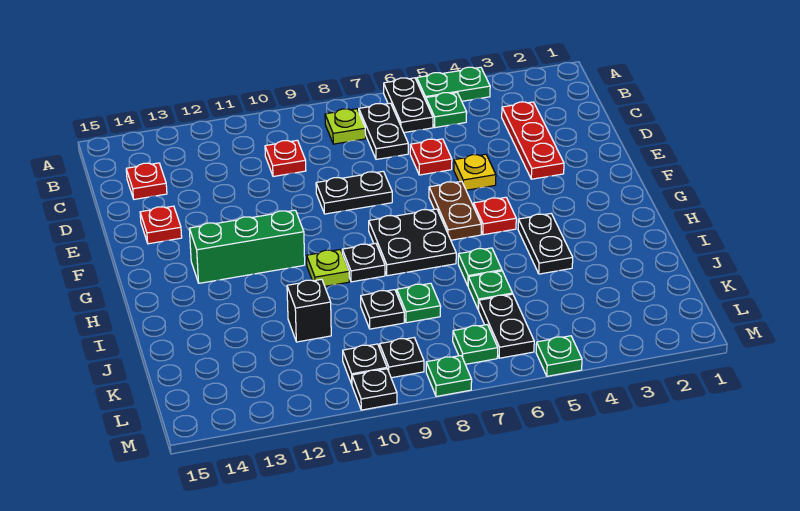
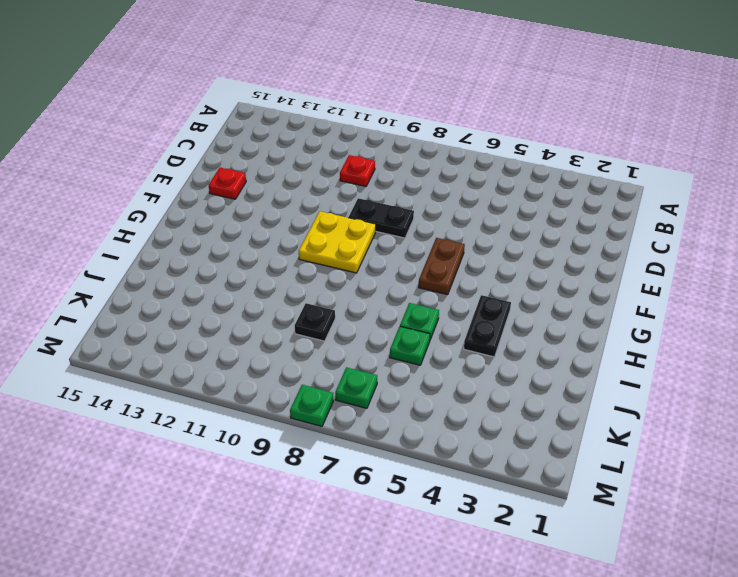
yellow plate F9:G10 level 1 -> none
none -> green plate A4:A5 level 1
none -> black plate A6:B6 level 1
none -> green plate B5 level 1
none -> black plate B7:C7 level 1

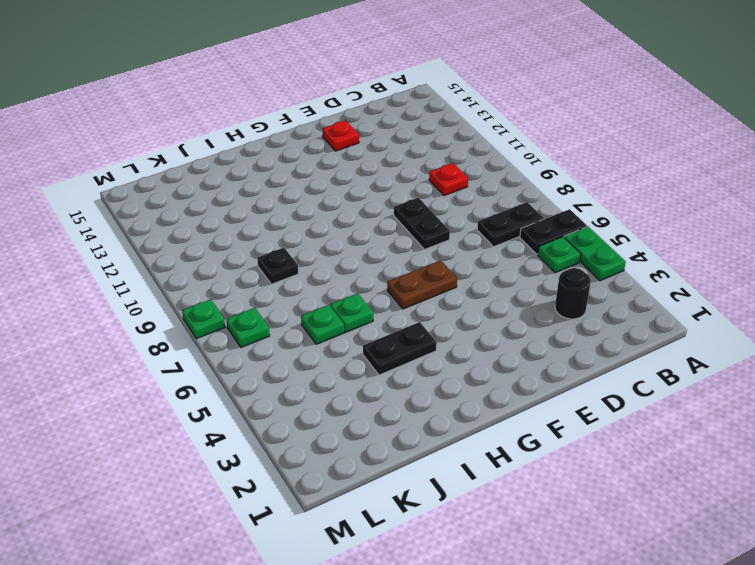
black round brick C3 level 1 -> red plate C3:E3 level 1
none -> lime plate B8 level 1
none -> red plate C14 level 1
none -> red plate D6 level 1
none -> yellow plate E5 level 1

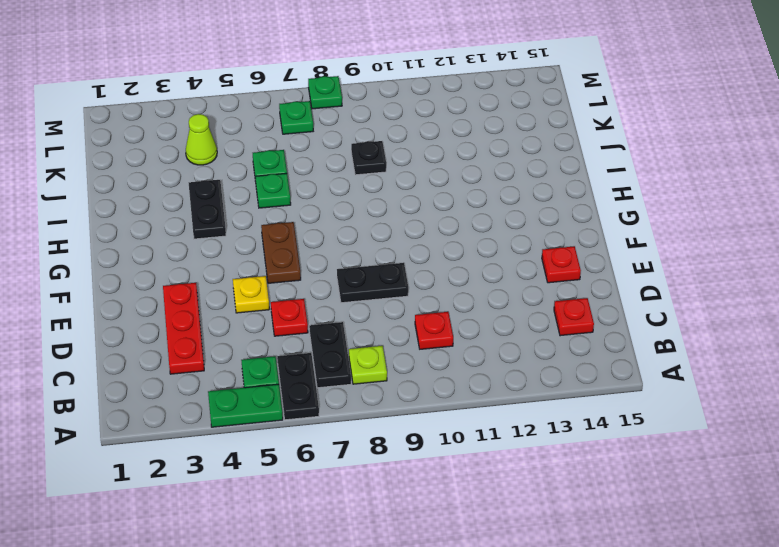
lime cone K4 level 1 -> none
none -> red plate G5 level 1
none -> black plate G7:H8 level 1
none -> green brick G11:G13 level 1
none -> black plate H9 level 1

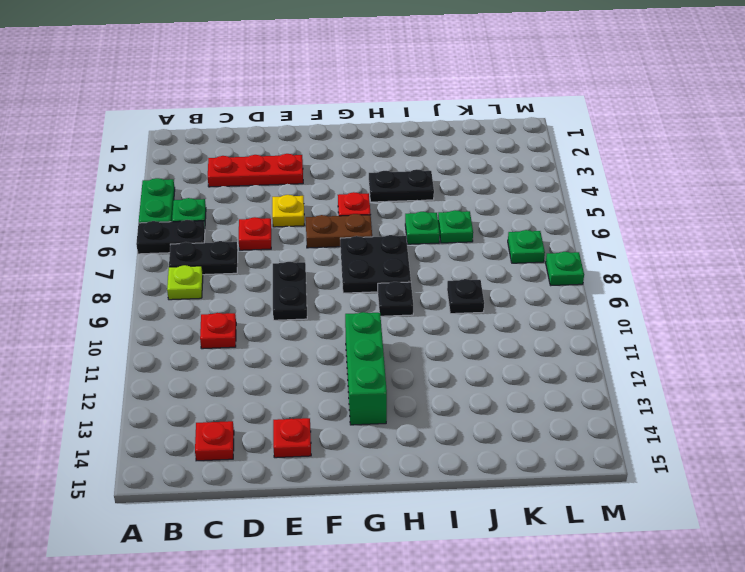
none -> lime plate H10 level 1
none -> green plate J8 level 1
none -> black brick J11 level 1
none -> black plate K6:L6 level 1

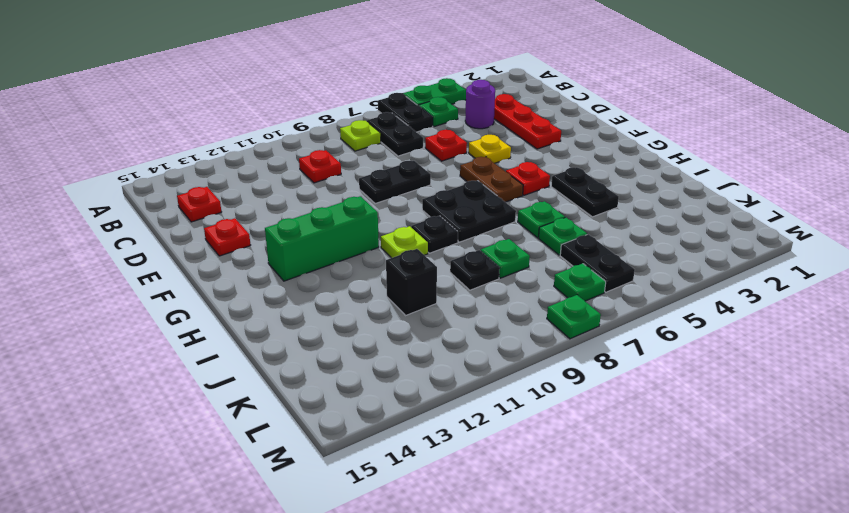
purple round brick C4 level 1 -> none
none -> black plate L9 level 1
none -> black plate L10 level 1
none -> green plate M5 level 1
none -> black plate M10 level 1

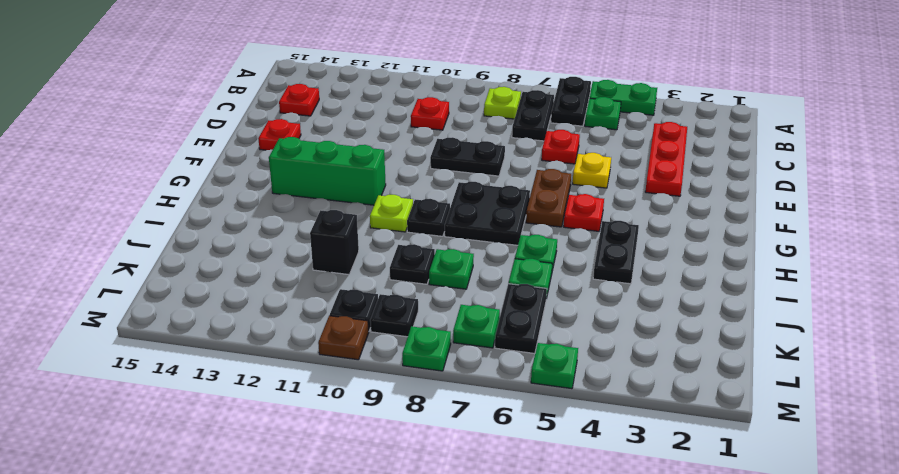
brown plate M10 level 1 -> black plate M10 level 1

